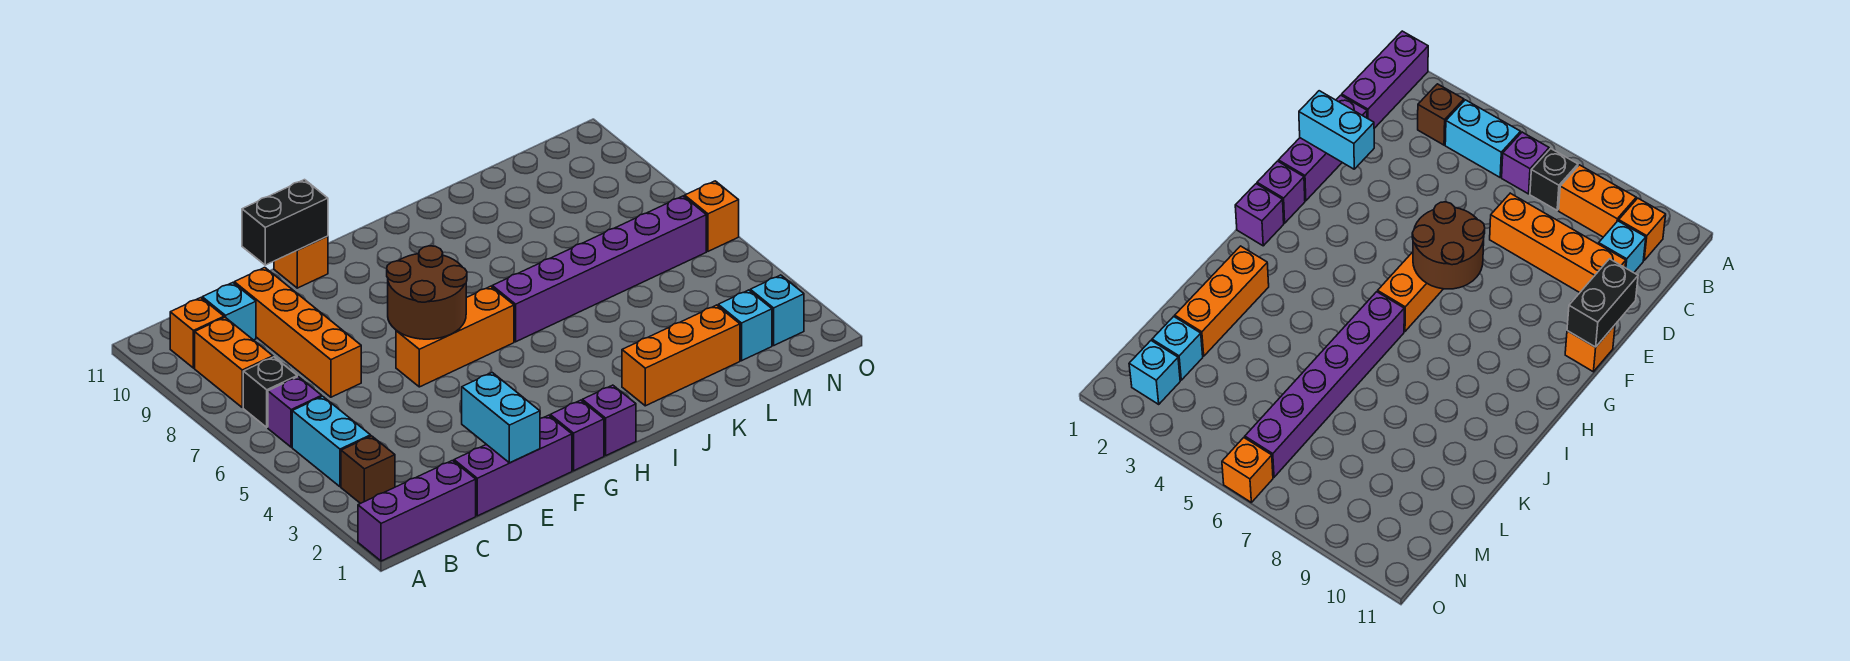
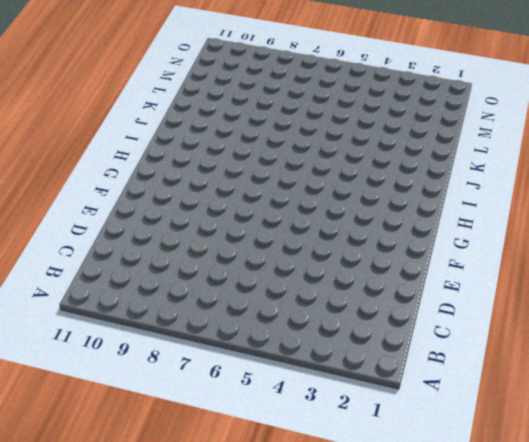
none -> purple brick A1:C1 level 1
none -> brown brick B3 level 1
none -> cyan brick B4:B5 level 1

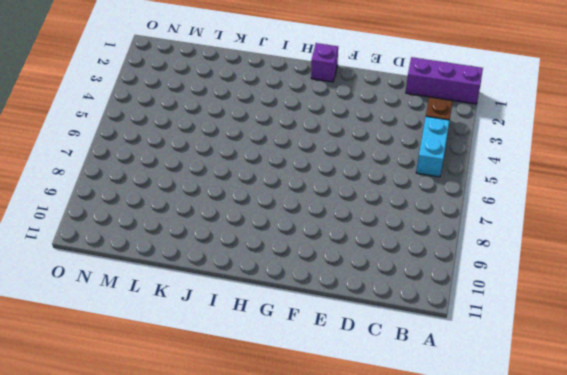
none -> purple brick B6 level 1
none -> black brick B7 level 1
none -> orange brick B8:B9 level 1

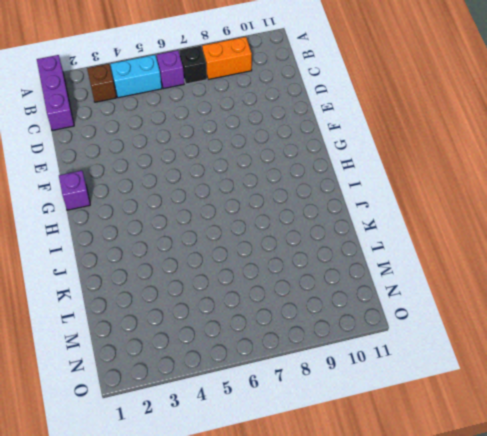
none -> orange brick B10 level 1
none -> cyan brick C10 level 1
none -> purple brick D1:F1 level 1

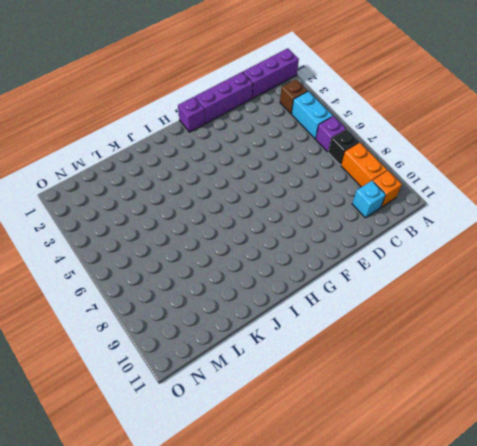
none -> orange brick D7:D10 level 1
none -> orange brick F6:H6 level 1
none -> orange brick F11 level 1

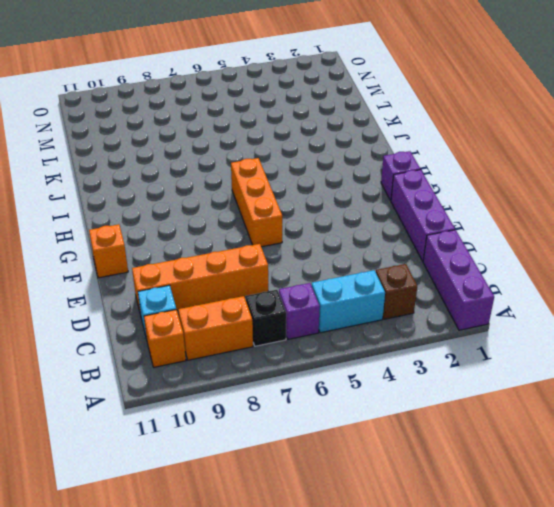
none -> purple brick H1 level 1
none -> purple brick I6:N6 level 1
none -> orange brick J2:L2 level 1

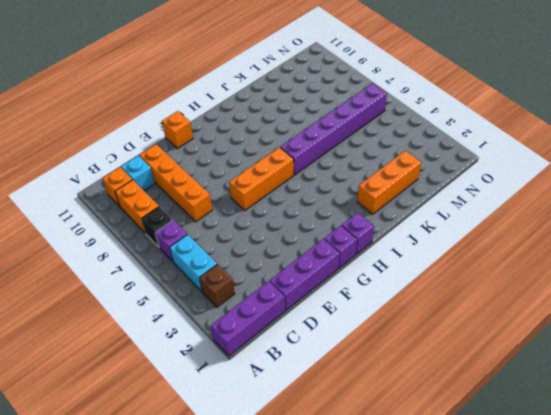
none -> cyan brick M2 level 1
none -> cyan brick N2 level 1
none -> orange brick O6 level 1

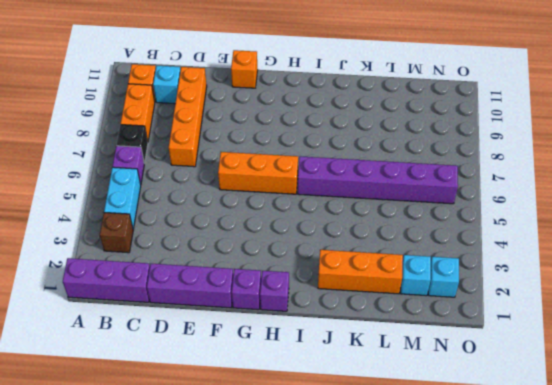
none -> orange brick O6 level 1
none -> cyan brick E1:E2 level 2
none -> black brick E11:F11 level 2

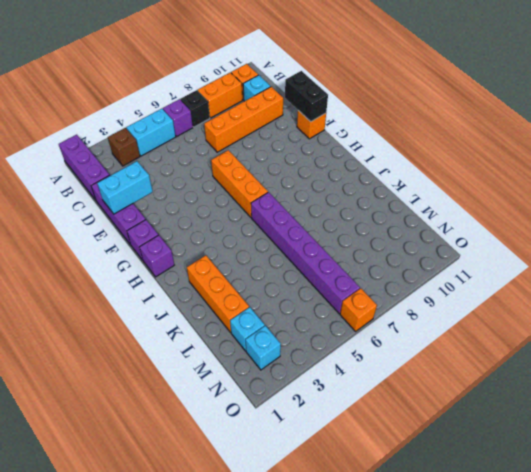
none -> brown round brick F6:G7 level 2

